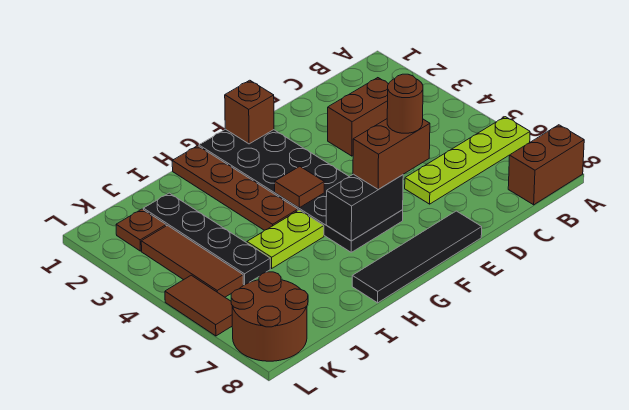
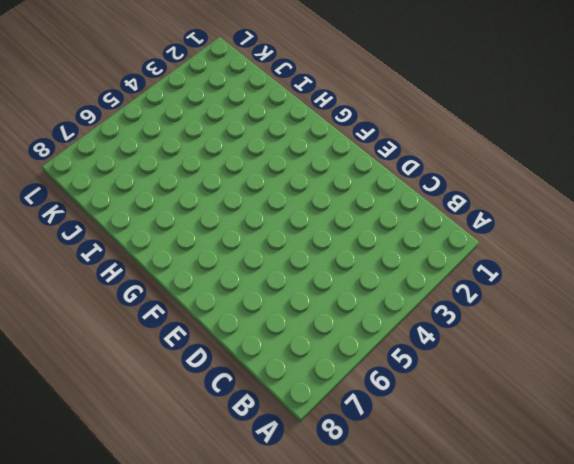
none -> lime plate A6:D6 level 1
none -> brown brick A8:B8 level 1
none -> brown brick C3:D3 level 1

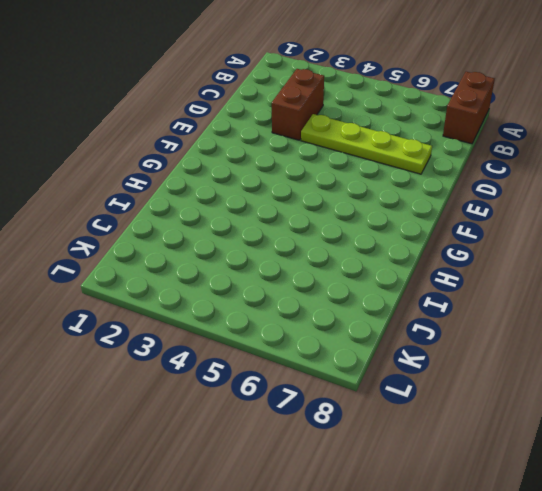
lime plate D4:D7 level 1 -> lime plate A6:D6 level 1
none -> black tile E8:H8 level 1
none -> black plate F1:G6 level 1
none -> brown plate H1:H4 level 1

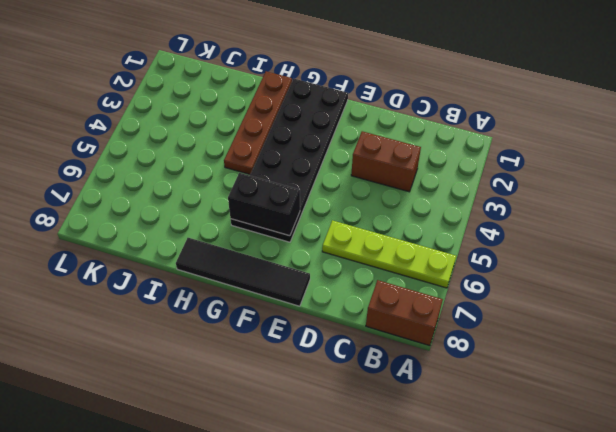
none -> lime plate H5:I5 level 1
none -> black plate J2:J5 level 1
none -> brown plate K2 level 1

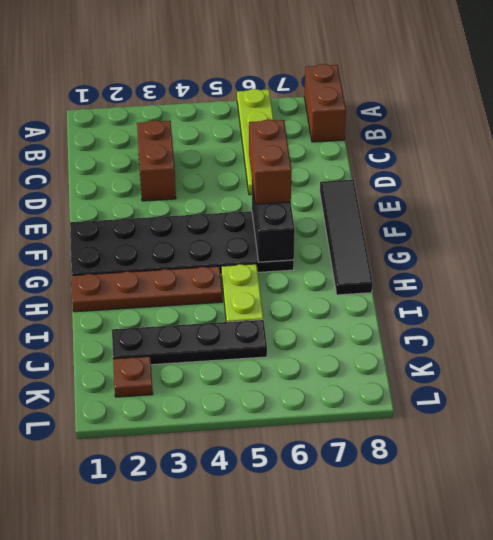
none -> brown tile K3:K5 level 1
none -> brown round brick K7:L8 level 1
none -> brown tile L5:L6 level 1

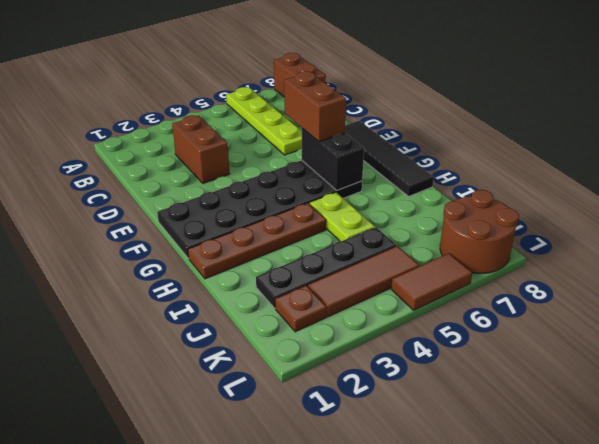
none -> brown brick F1 level 2
none -> brown tile G4 level 2
none -> brown round brick E6 level 4

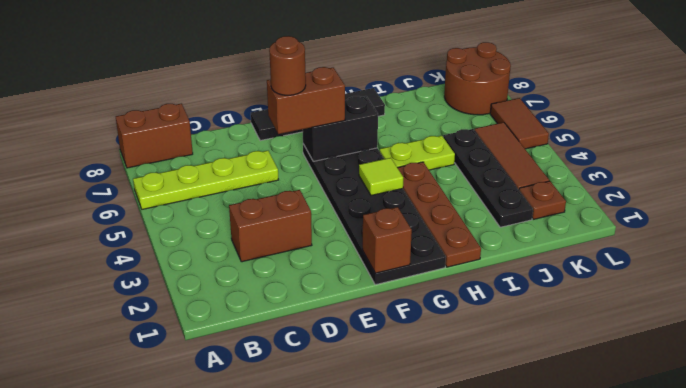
lime tile G4 level 2 -> brown tile G4 level 2

